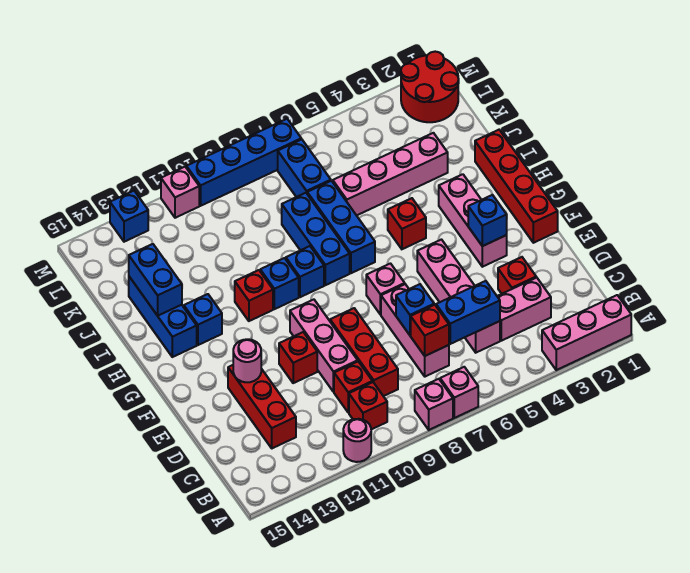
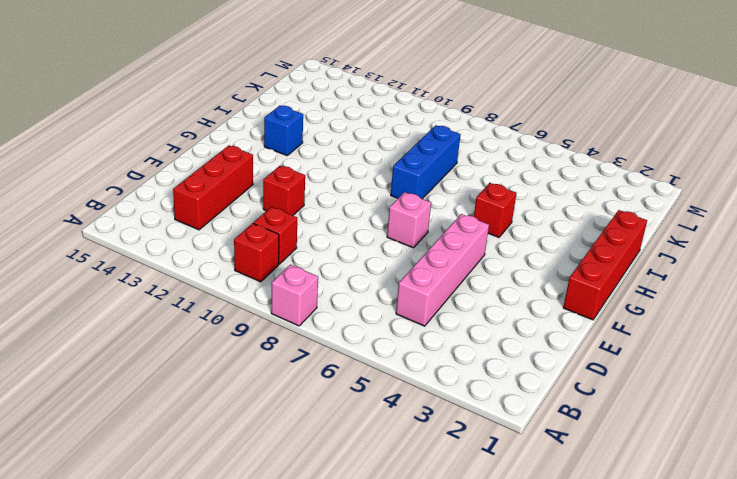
none -> pink brick A1:A3 level 1
none -> pink brick A7 level 1
none -> pink round brick A11 level 1
none -> pink brick C3:C4 level 1

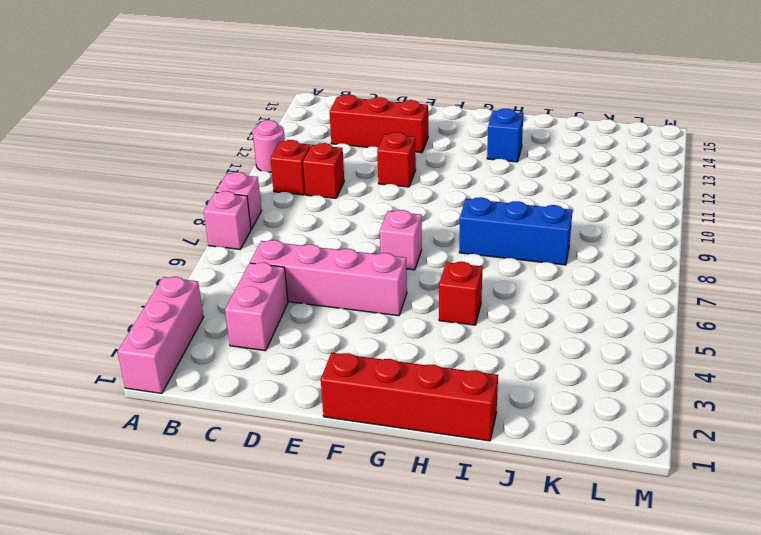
none -> pink brick C7:E7 level 1
none -> red brick C9:E9 level 1
none -> red brick D3 level 1
none -> pink brick D10:F10 level 1

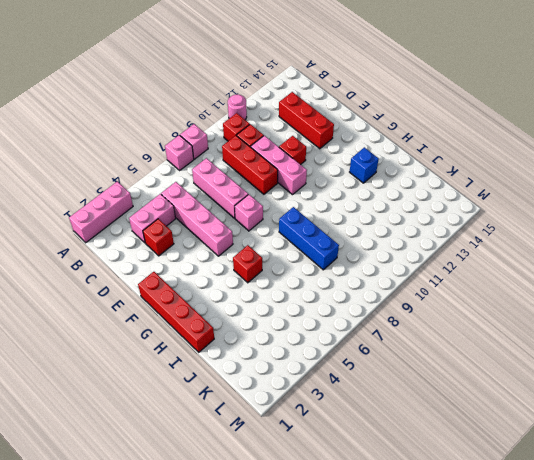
none -> pink brick F3:H3 level 1
none -> blue brick H7:J7 level 1
none -> blue brick H9 level 1
none -> blue brick H10 level 1

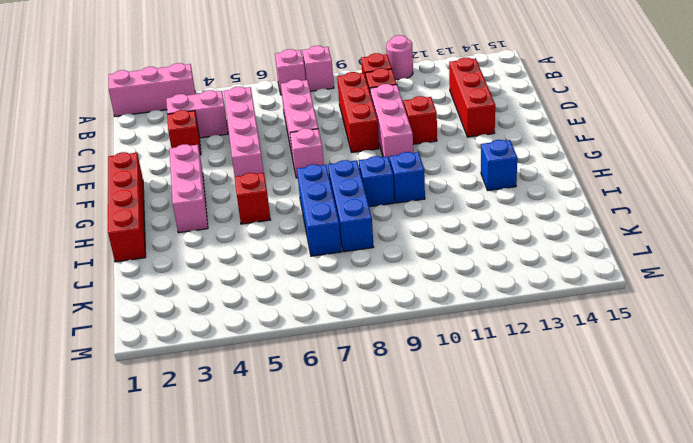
none -> red brick H11 level 1
none -> blue brick H14:J14 level 1
none -> pink brick J3:J6 level 1
none -> blue brick K7:L7 level 1

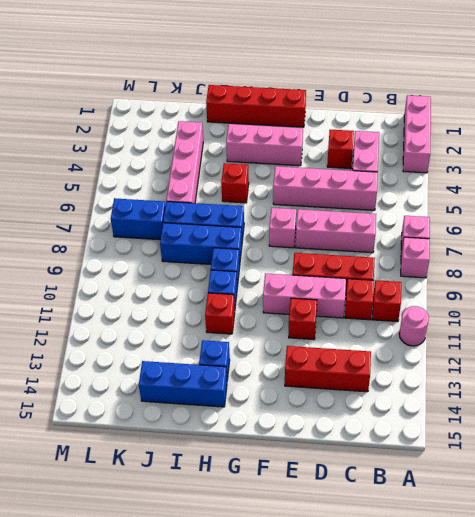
none -> red round brick L1:M2 level 1
none -> blue brick M7:M10 level 1
none -> pink brick M11 level 1
none -> blue brick M13 level 1

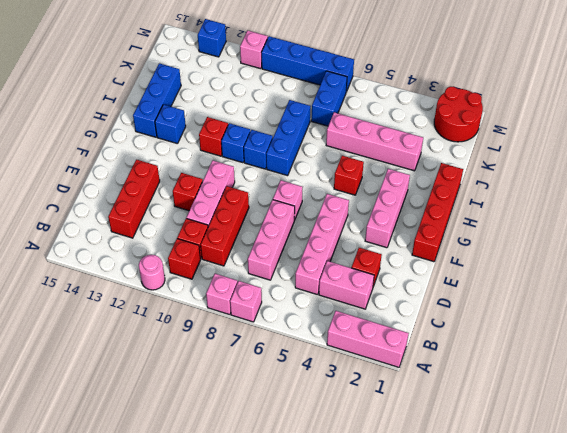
none -> blue brick H7:J7 level 1
none -> blue brick C5:C6 level 2
none -> red brick C7 level 2
none -> blue brick D7 level 2

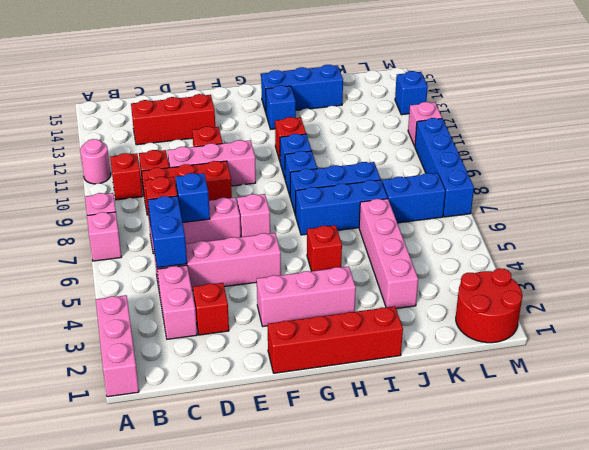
none -> pink round brick E13 level 2
none -> blue brick F3 level 2
none -> blue brick I14:J14 level 2

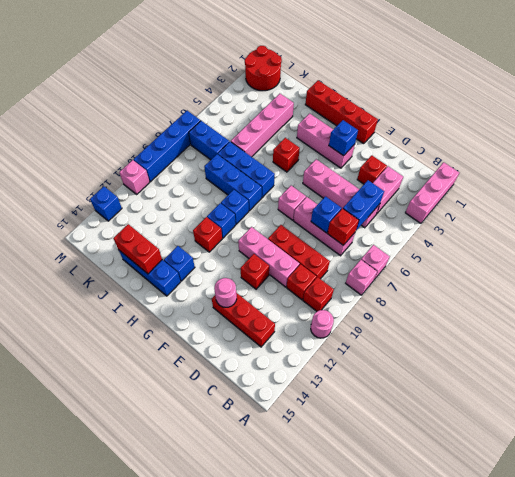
red brick I14:J14 level 2 -> blue brick I14:J14 level 2

